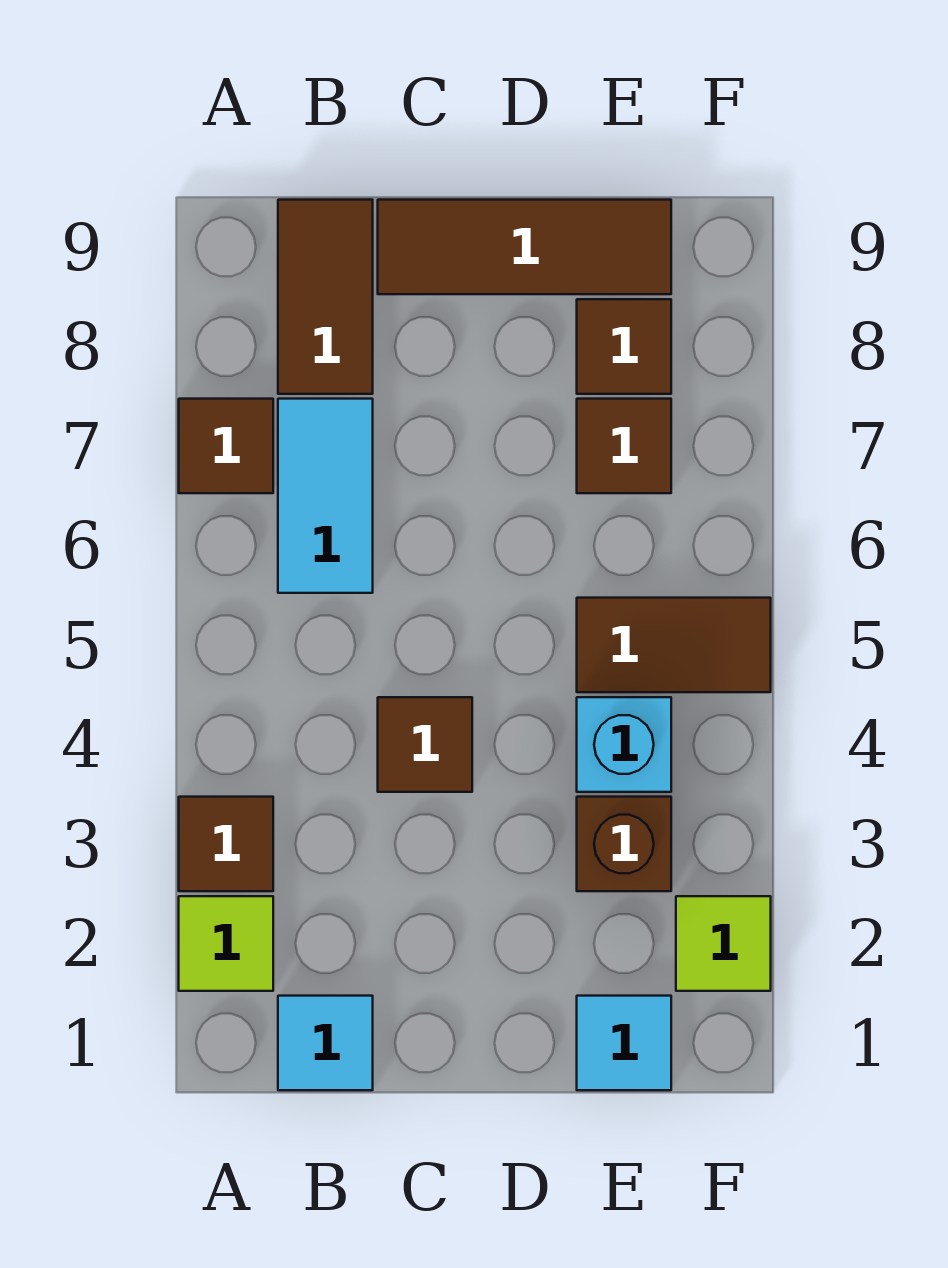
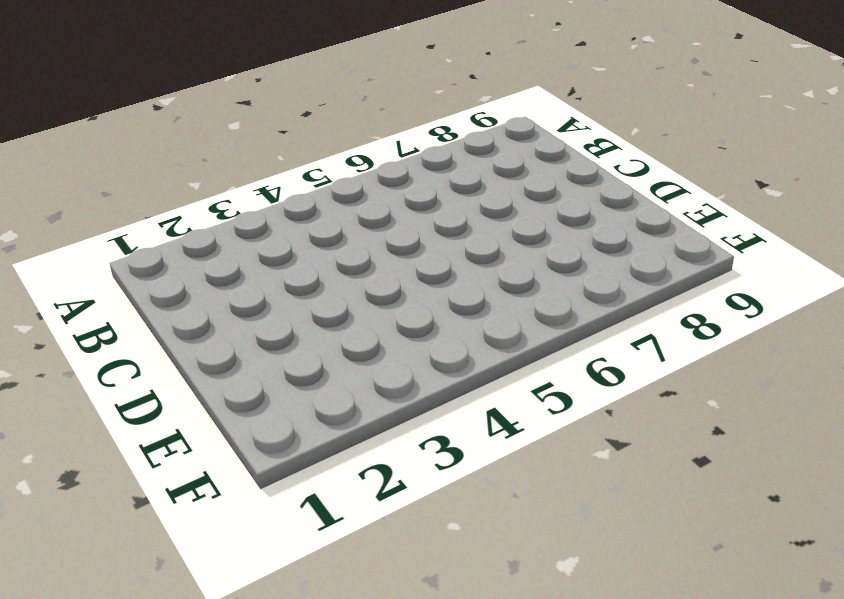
none -> lime tile A2 level 1
none -> brown tile A3 level 1
none -> brown tile A7 level 1

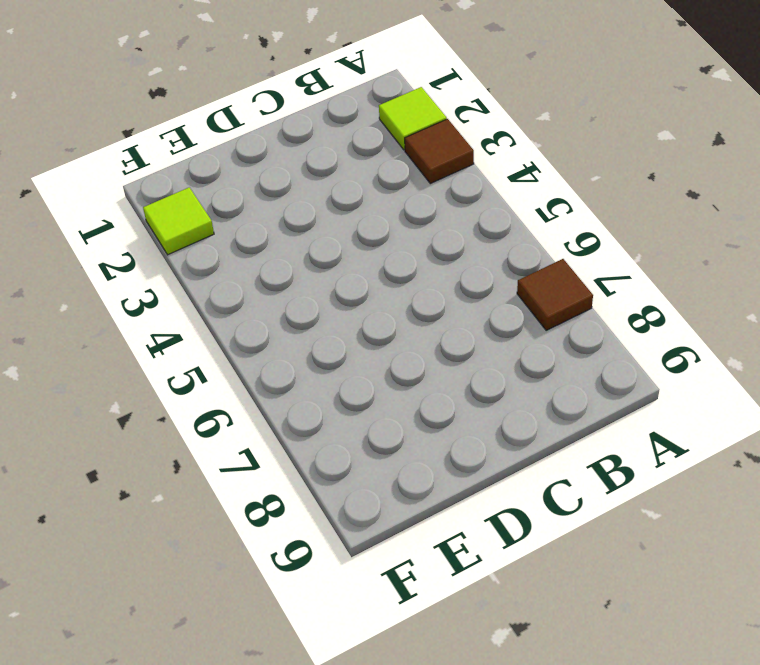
none -> cyan tile B1 level 1
none -> cyan tile B6:B7 level 1
none -> brown tile B8:B9 level 1

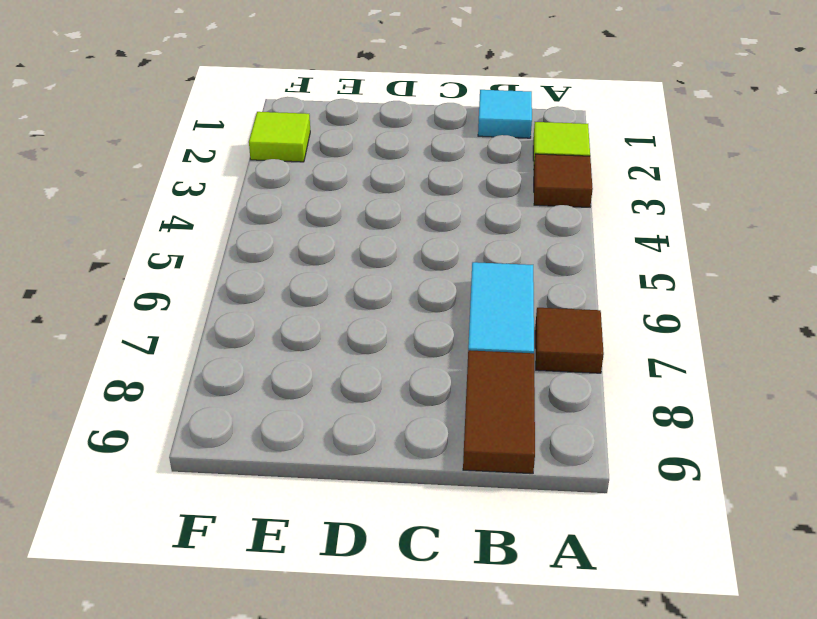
none -> brown tile C4 level 1
none -> brown tile C9:E9 level 1
none -> cyan tile E1 level 1

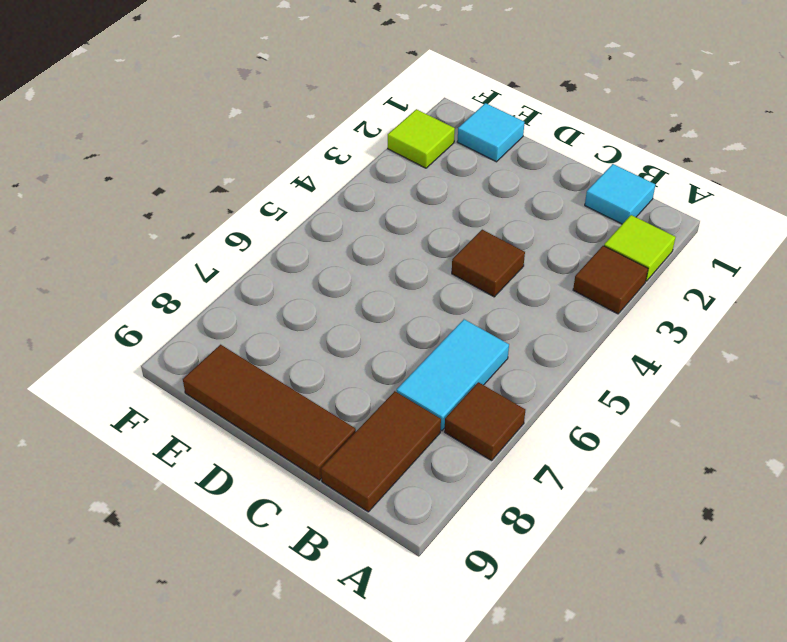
none -> brown brick E3 level 1
none -> cyan brick E4 level 1
none -> brown tile E5:F5 level 1

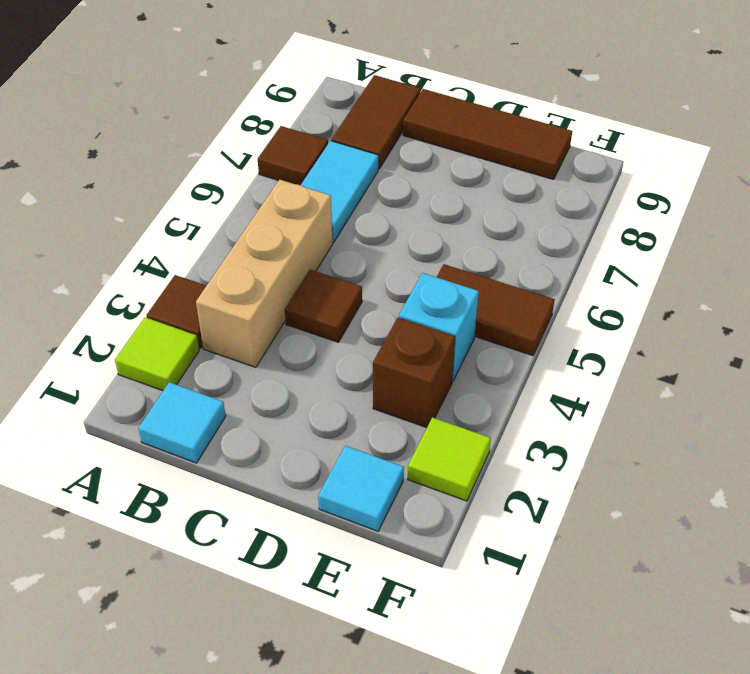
tan brick B3:B5 level 1 -> none
none -> brown tile E7 level 1
none -> brown tile E8 level 1

